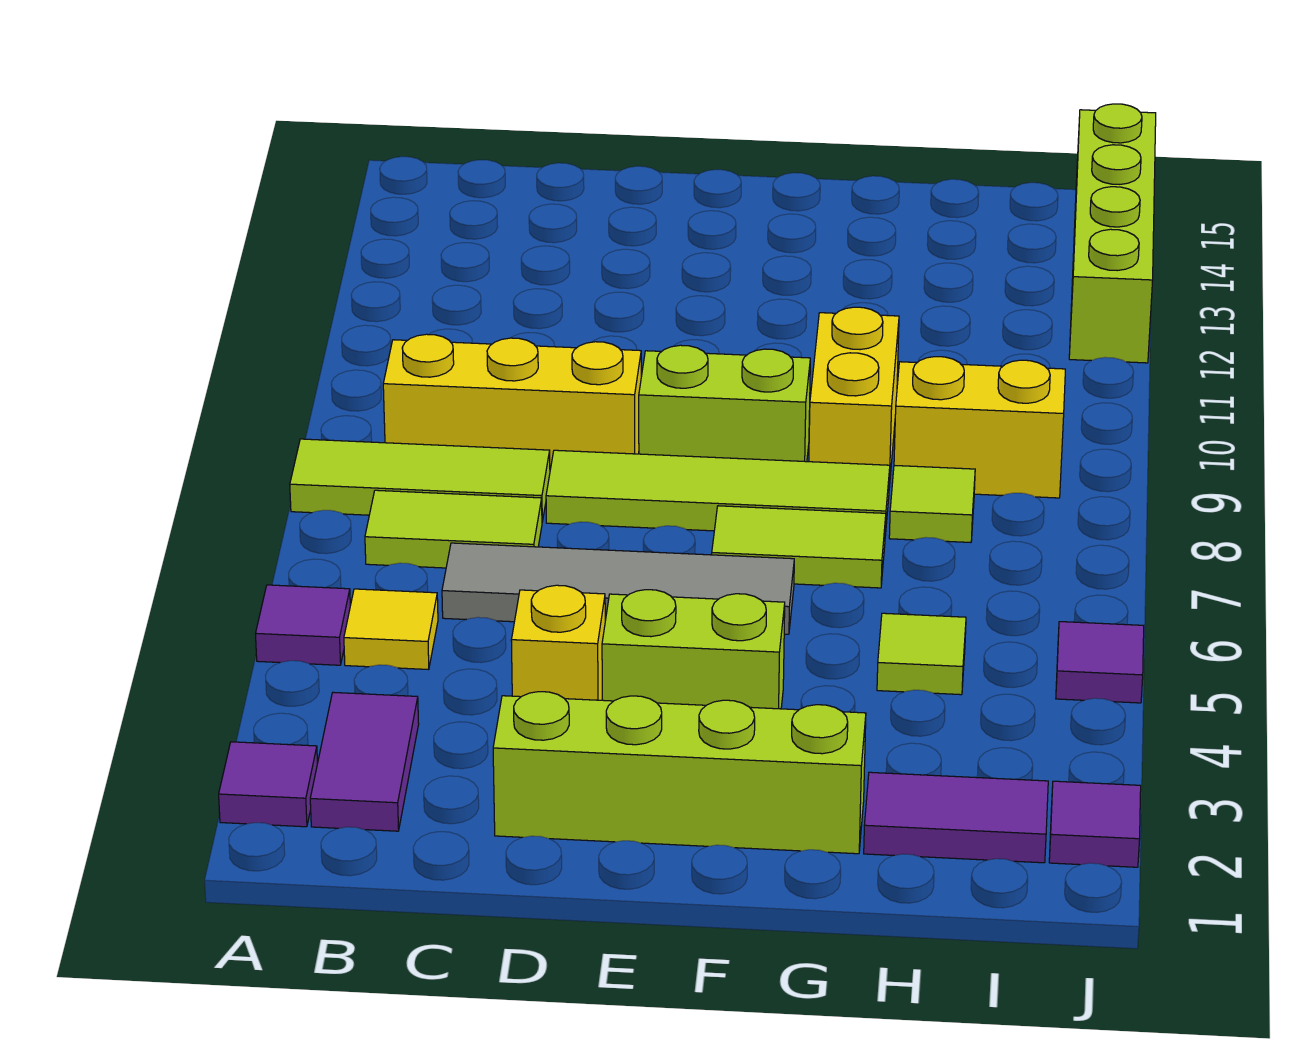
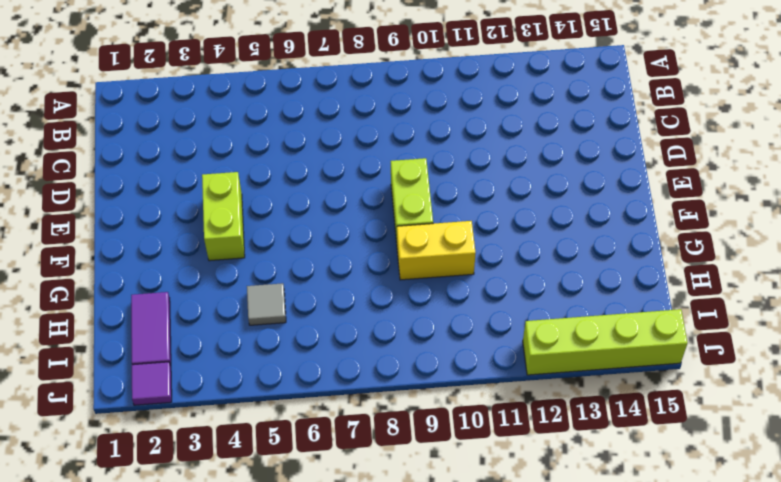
grey tile H5 level 1 -> lime tile H5 level 1
none -> purple tile A2 level 1
none -> purple tile A5 level 1
none -> lime tile A8:C8 level 1

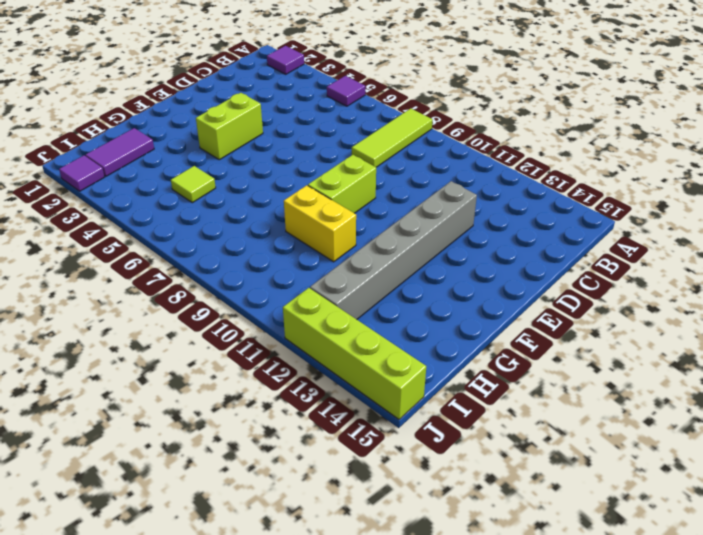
grey brick D12:I12 level 1 -> none
none -> purple tile B2:B3 level 1
none -> yellow tile B5 level 1
none -> lime tile B7:C7 level 1

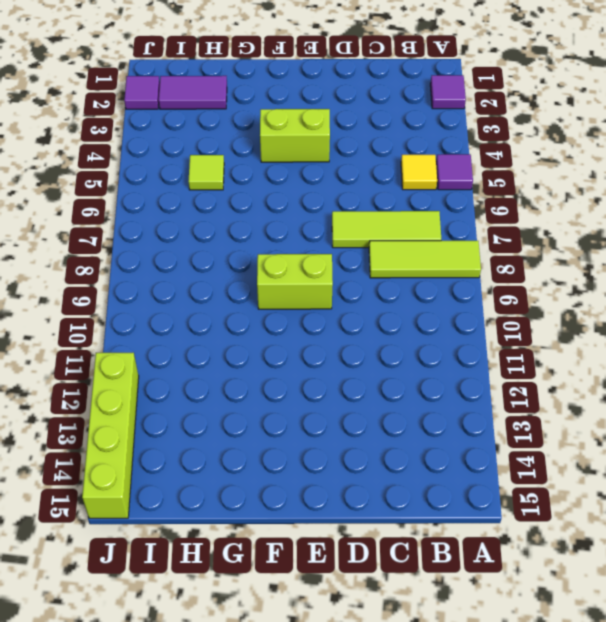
lime tile B7:D7 level 1 -> lime tile B7:C7 level 1
none -> purple tile B2:B3 level 1
none -> yellow brick B9:D9 level 1
none -> grey tile C6:F6 level 1

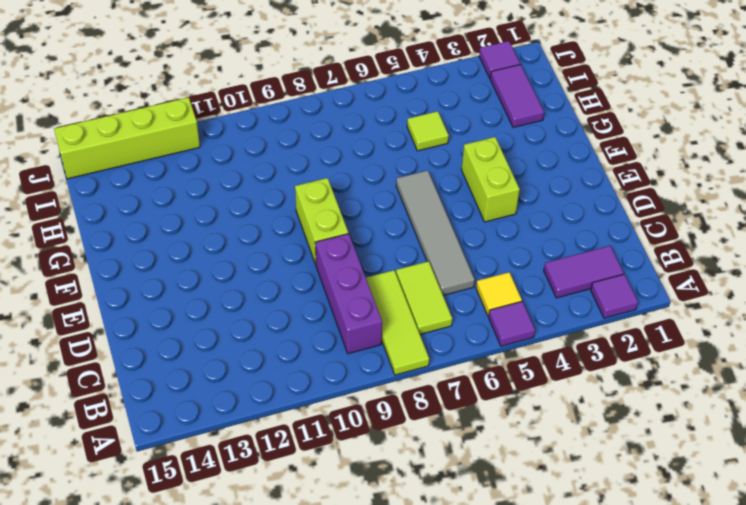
purple brick B9:D9 level 1 -> yellow brick B9:D9 level 1
none -> lime brick D2:G2 level 1
none -> yellow brick D4 level 1
none -> lime tile D8:G8 level 1

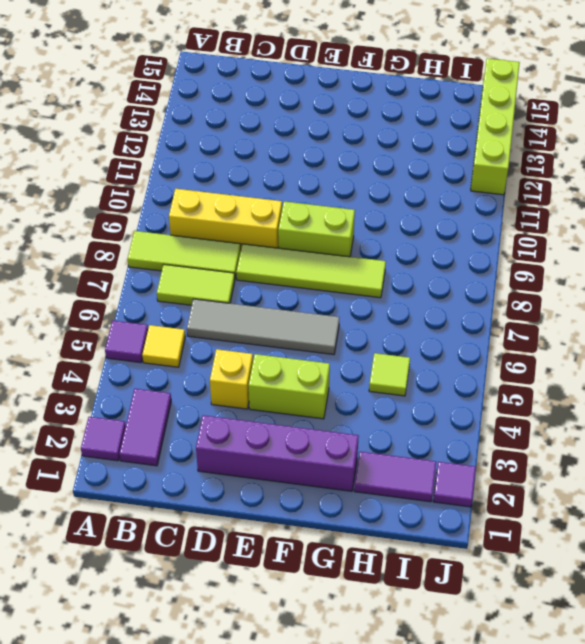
purple brick D2:G2 level 1 -> lime brick D2:G2 level 1
none -> lime tile F7:G7 level 1
none -> yellow brick G9:G10 level 1
none -> lime tile H8 level 1

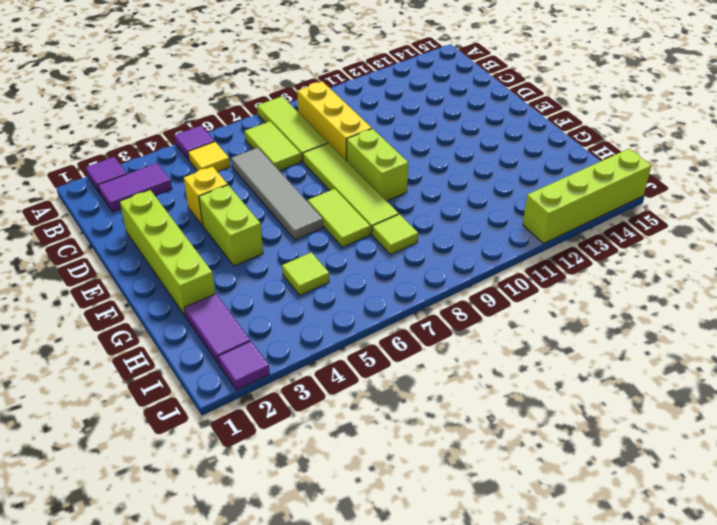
none -> yellow brick G9:G10 level 1
none -> yellow brick H9:I9 level 1
none -> purple tile J5 level 1

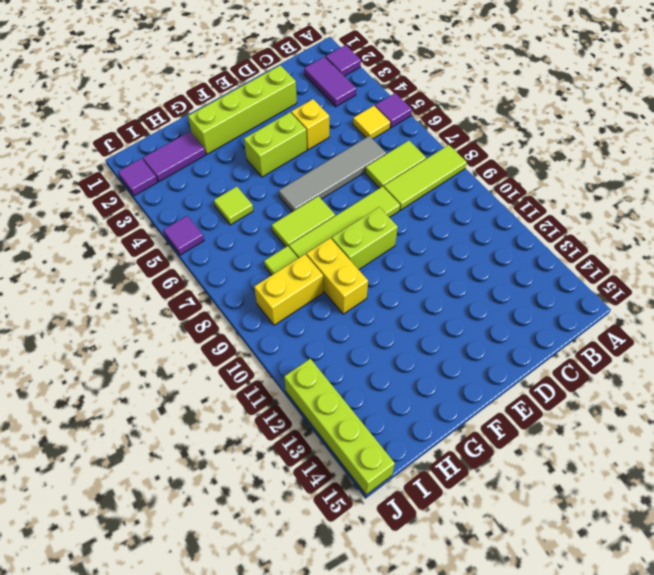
none -> yellow brick B9:D9 level 1

